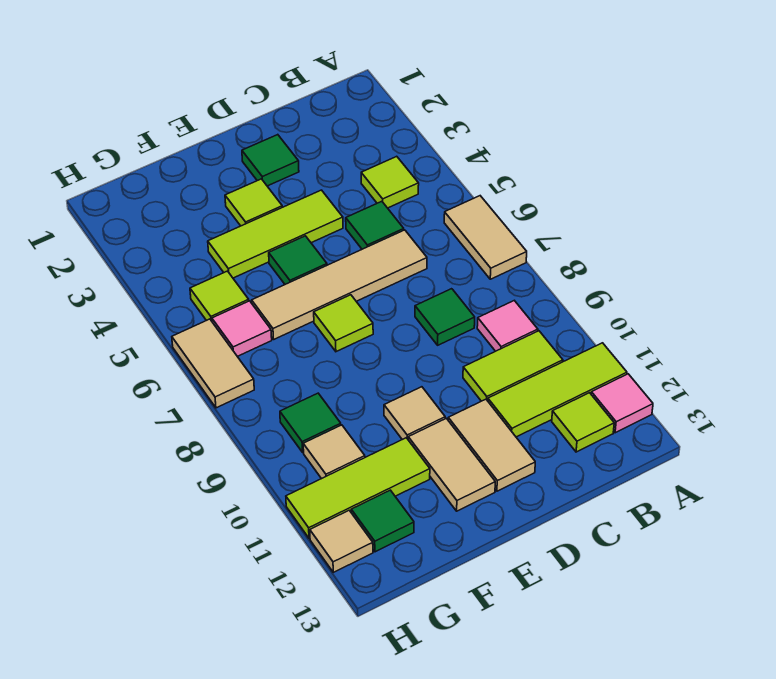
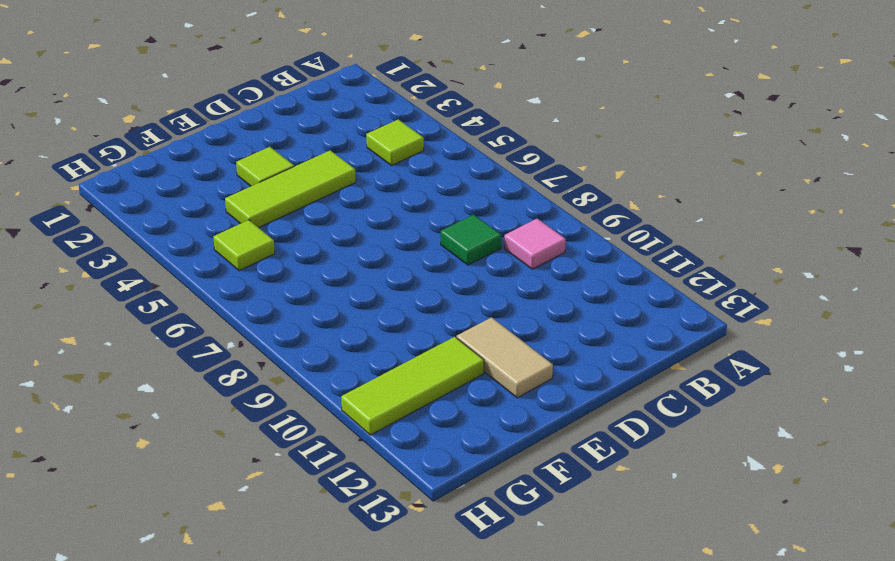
none -> tan tile A6:A7 level 1
none -> lime tile A11:C11 level 1
none -> pink tile A12 level 1

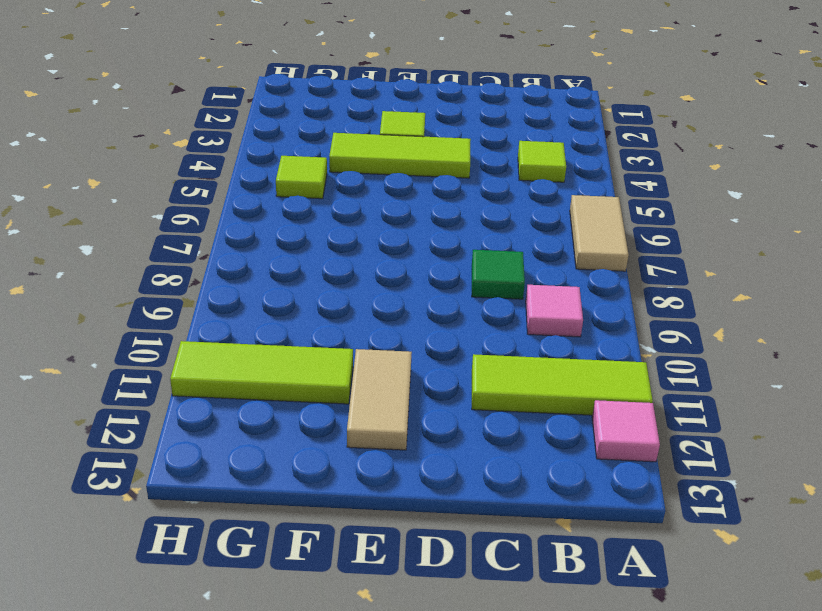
none -> lime tile B10:C10 level 1
none -> lime tile B12 level 1
none -> green tile C5 level 1

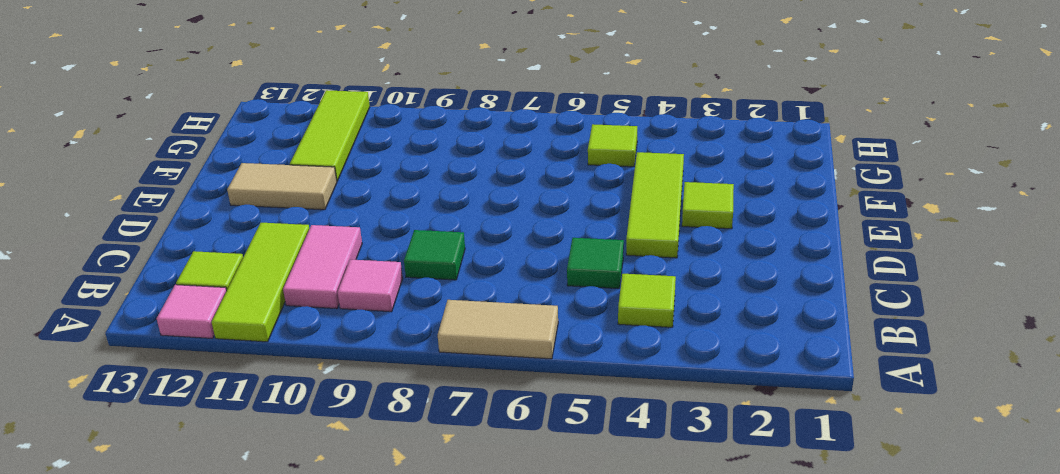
pink tile B10:C10 level 1 -> lime tile B10:C10 level 1
none -> tan tile C6:F6 level 1
none -> green tile D2 level 1
none -> tan tile D11:D12 level 1

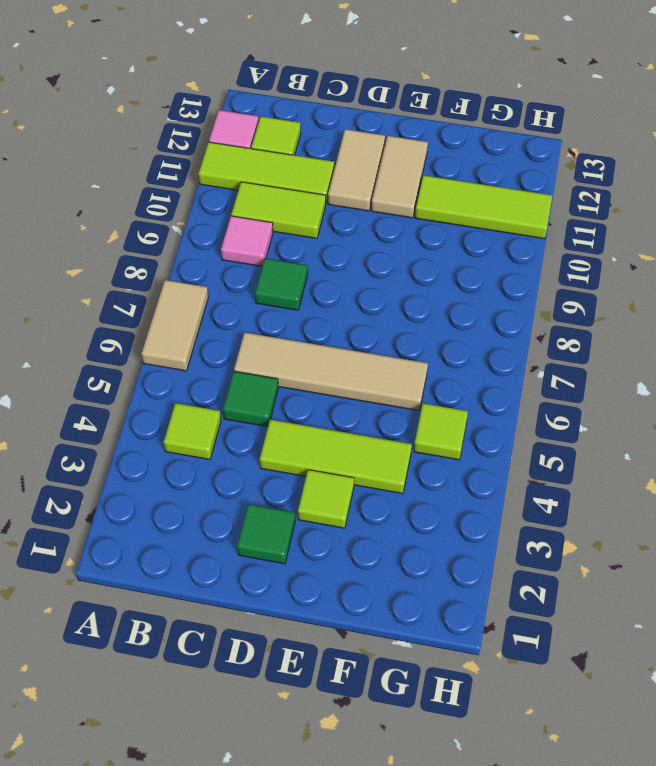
none -> green tile E5 level 1
none -> lime tile E7 level 1
none -> tan tile E10 level 1

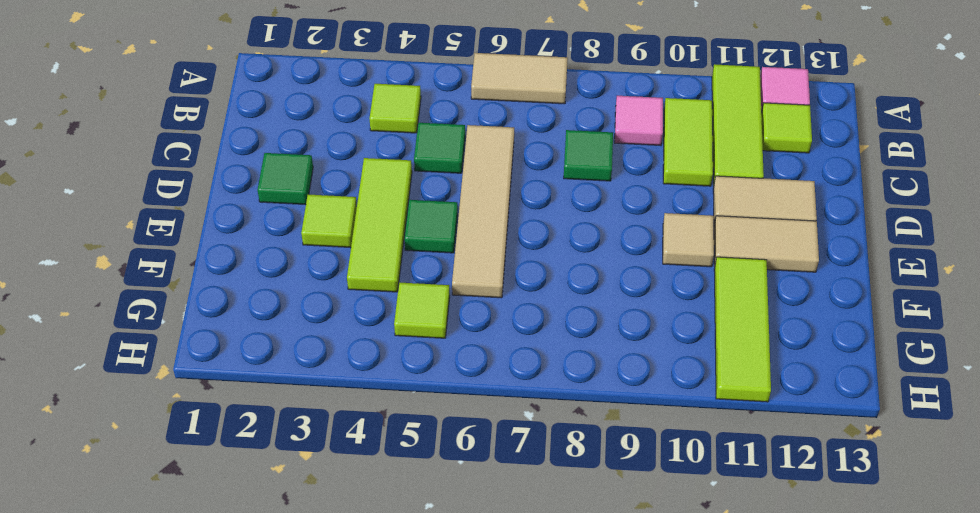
none -> lime tile E7 level 1
none -> pink tile G6 level 1
none -> green tile G9 level 1

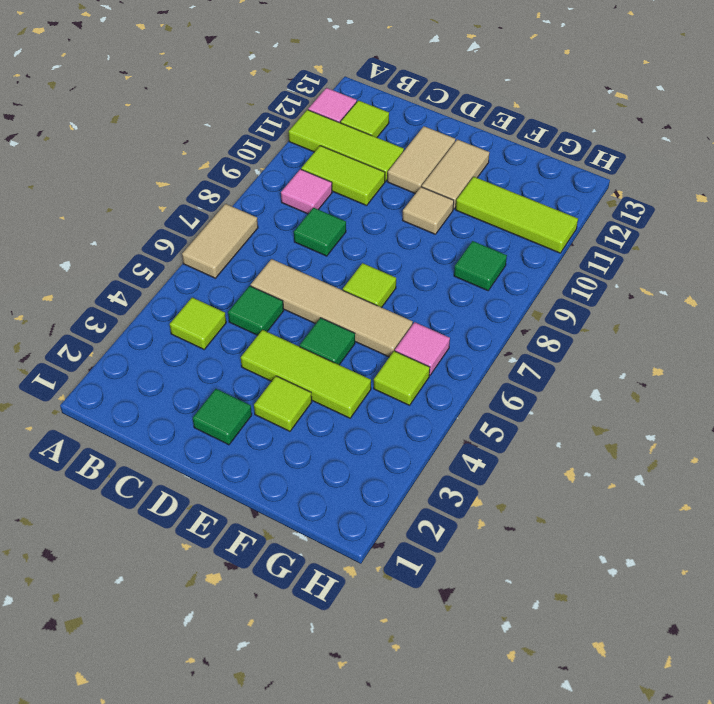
none -> tan tile G10 level 1
none -> green tile G12 level 1
none -> tan tile H6:H7 level 1

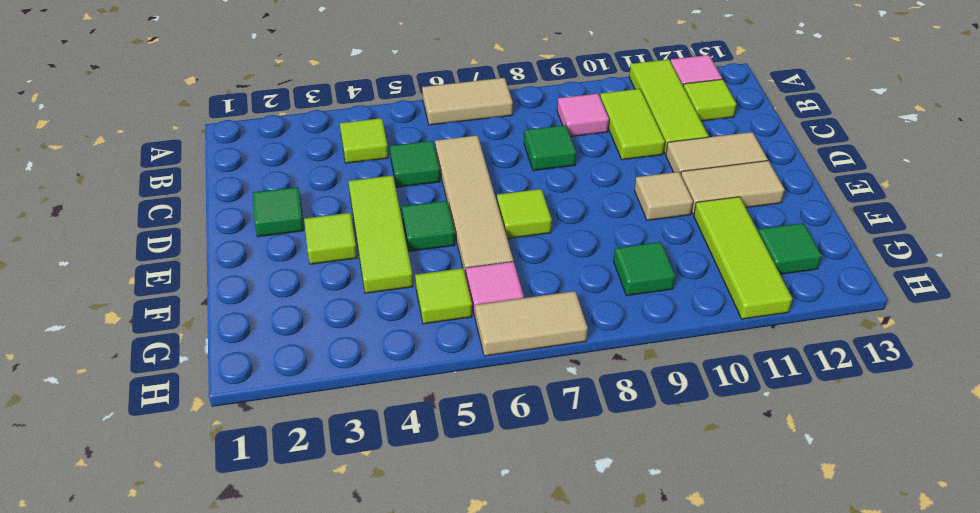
none -> tan tile G10 level 1
none -> tan tile H12 level 1

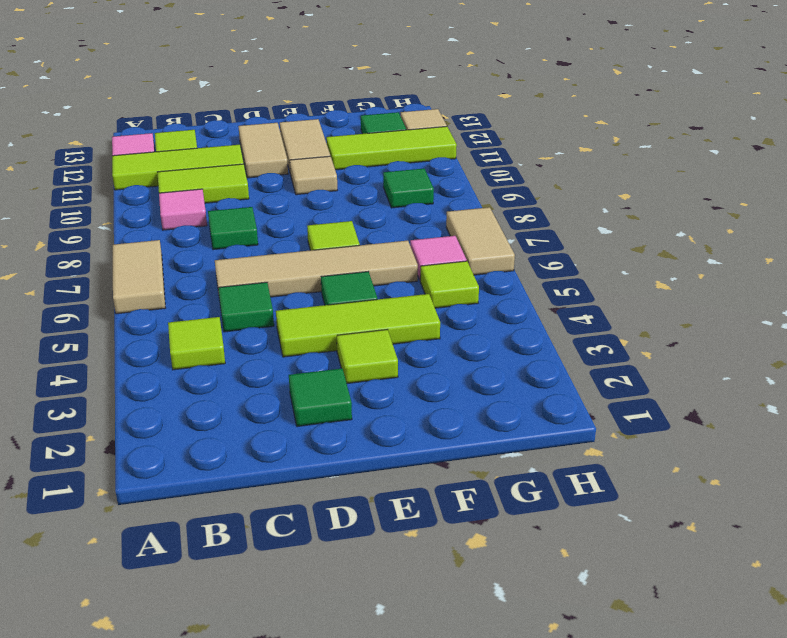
none -> tan tile G10 level 1

